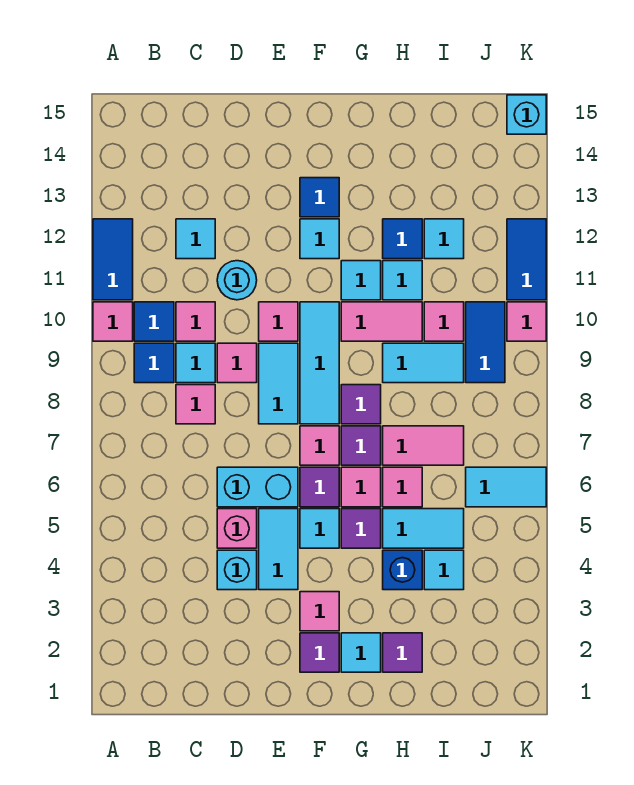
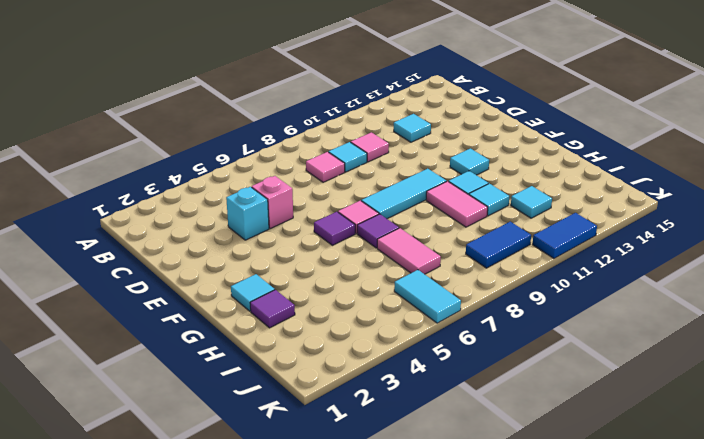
none -> pink tile A10 level 1
none -> blue tile A11:A12 level 1
none -> blue tile B9 level 1
none -> blue tile B10 level 1

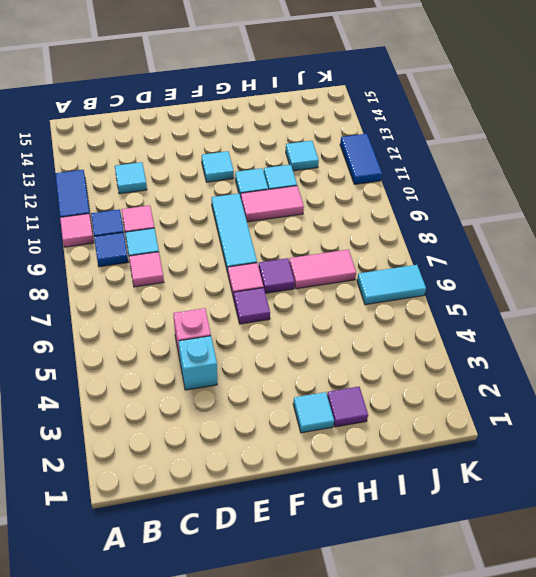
none -> cyan brick D6:E6 level 1
none -> pink tile D9 level 1
none -> cyan round brick D11 level 1
none -> cyan tile E4:E5 level 1

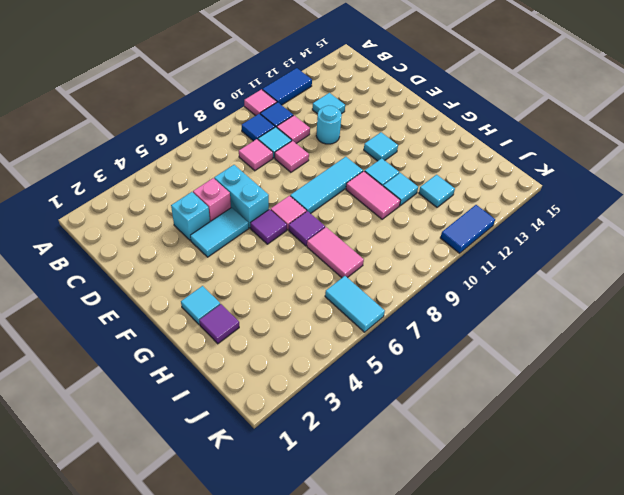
none -> cyan tile E8:E9 level 1
none -> pink tile E10 level 1
none -> purple tile F2 level 1
none -> pink tile F3 level 1

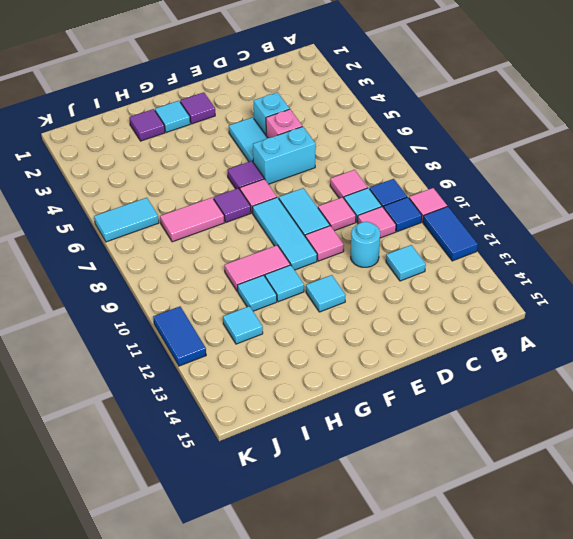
none -> pink tile F3 level 1
none -> cyan tile F5 level 1
none -> blue tile F13 level 1
none -> purple tile G5 level 1

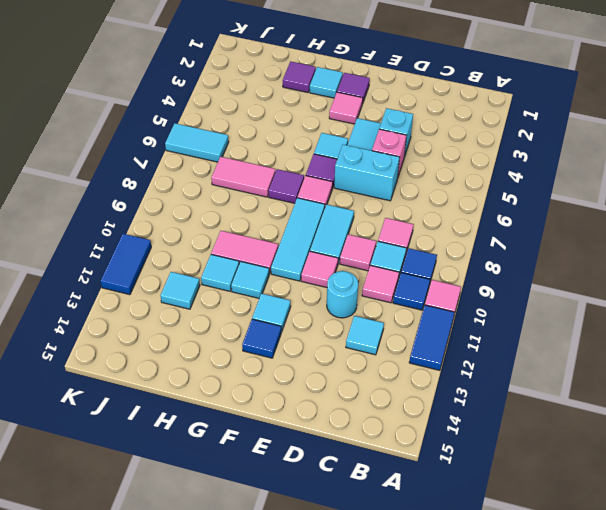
none -> purple tile G5 level 1
none -> pink tile G6 level 1
none -> purple tile G8 level 1
none -> blue brick H4 level 1

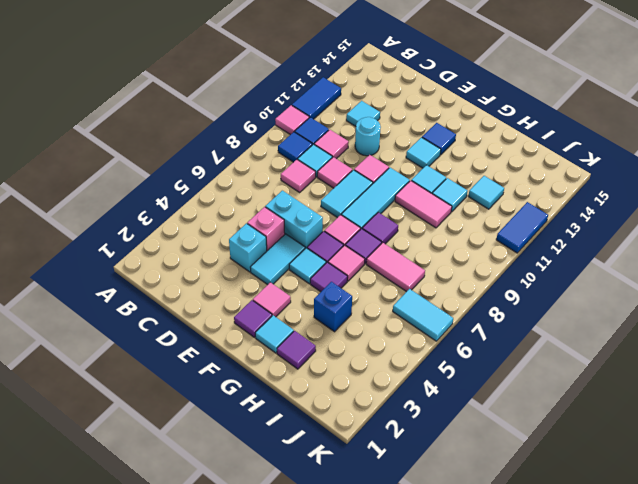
none -> cyan tile H5:I5 level 1
none -> pink tile H6 level 1
none -> cyan tile H9:I9 level 1
none -> blue tile H12 level 1

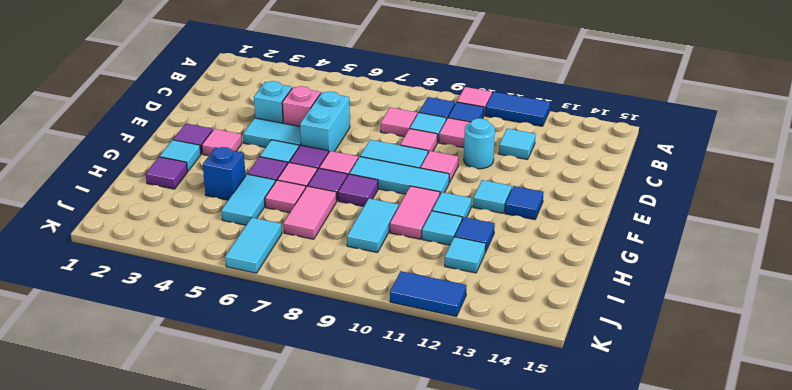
none -> cyan tile I4 level 1
none -> pink tile I10 level 1
none -> blue tile J9:J10 level 1
none -> pink tile K10 level 1

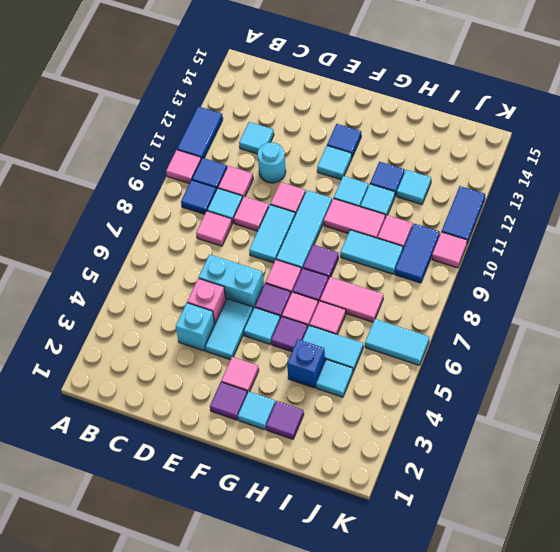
none -> cyan brick K15 level 1

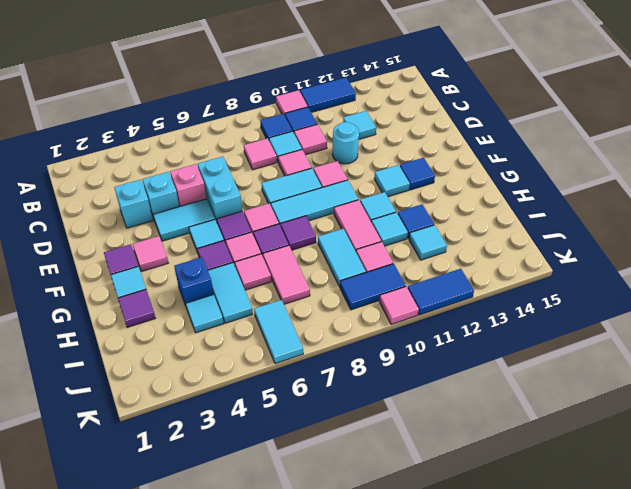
cyan brick D3 level 1 -> cyan brick K15 level 1

